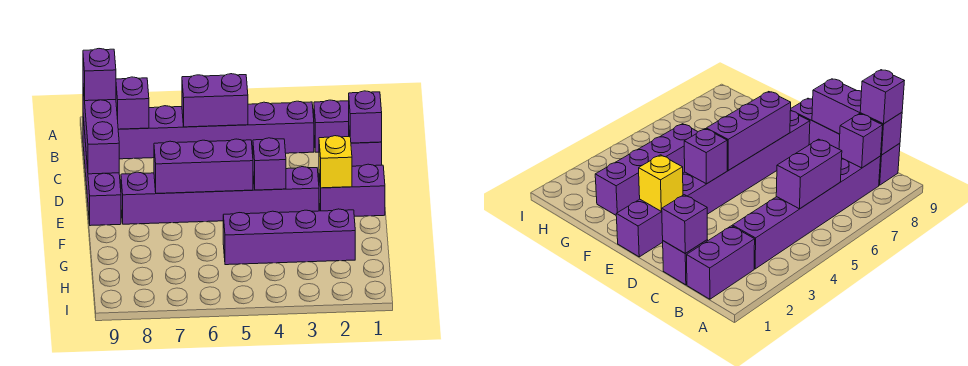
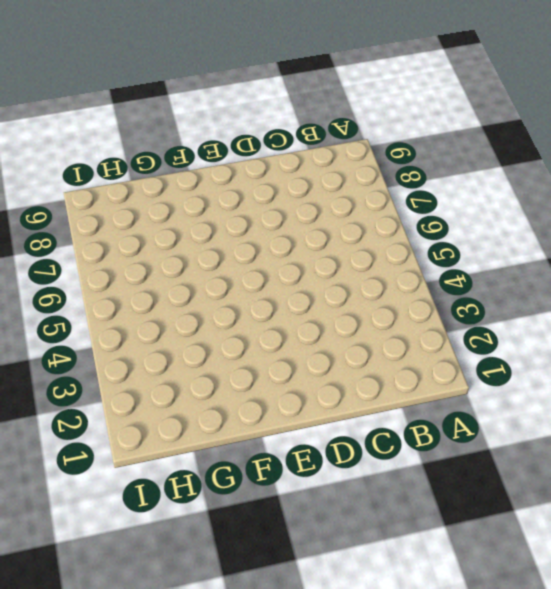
none -> purple brick B1:B2 level 1
none -> purple brick B3:B8 level 1
none -> purple brick B9:E9 level 1

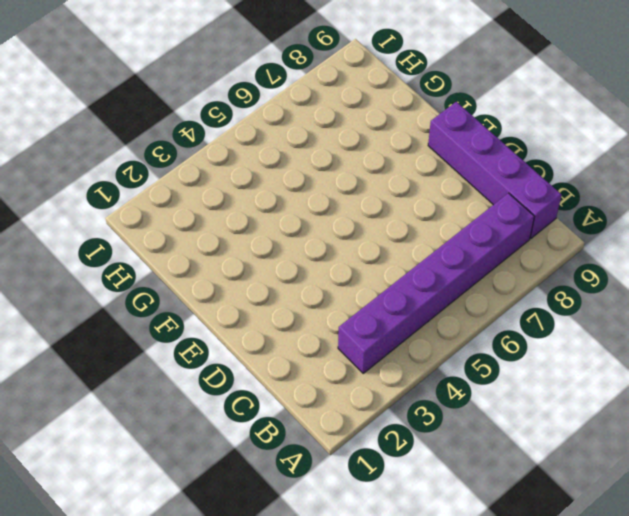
none -> purple brick B1:B2 level 1
none -> purple brick C1 level 1
none -> purple brick E1:E2 level 1

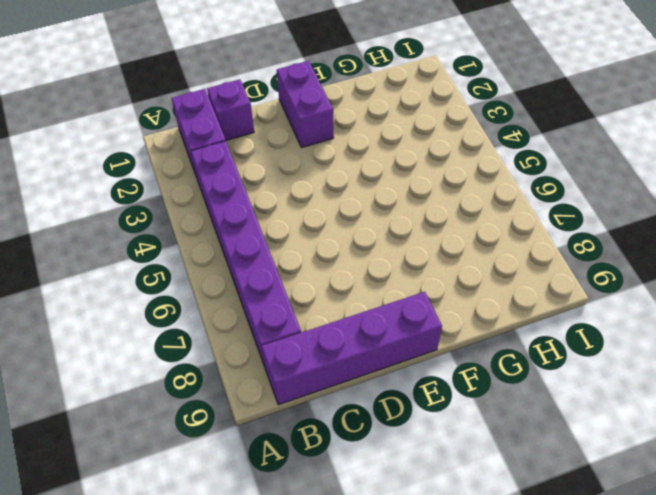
none -> purple brick E3:E8 level 1
none -> purple brick G2:G5 level 1
none -> purple brick B5:B6 level 2

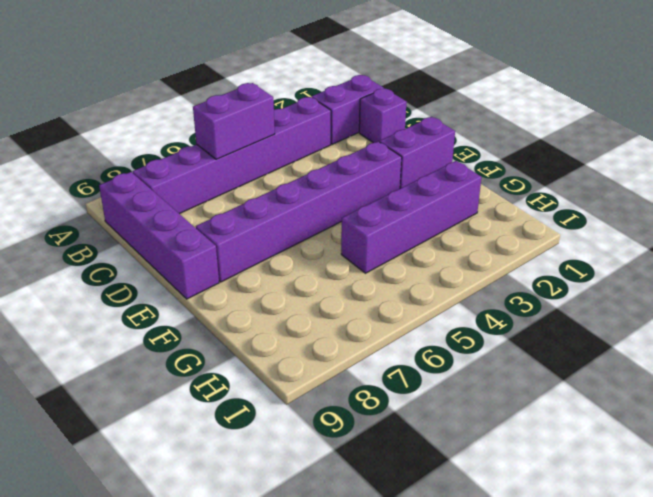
none -> purple brick B8 level 2
none -> purple brick B9:D9 level 2
none -> purple brick C1 level 2

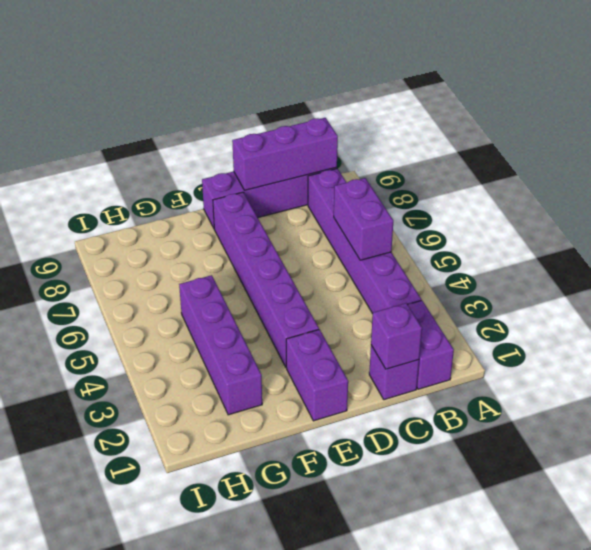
none -> purple brick B8 level 2
none -> yellow brick E2 level 2
none -> purple brick E4 level 2

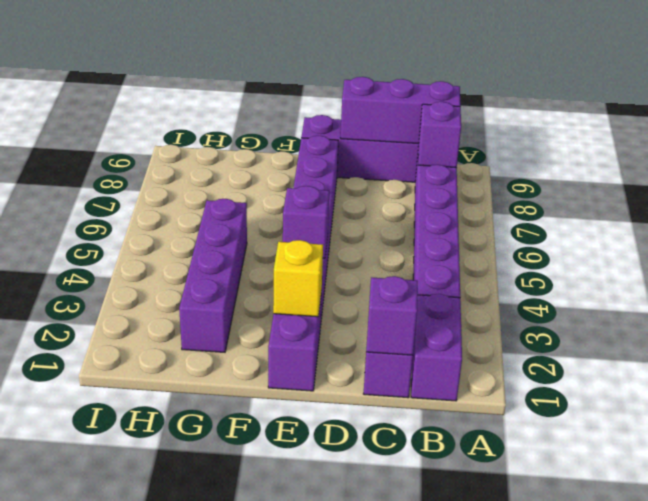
none -> purple brick B5:B6 level 2
none -> purple brick E5:E7 level 2
none -> purple brick B9 level 3

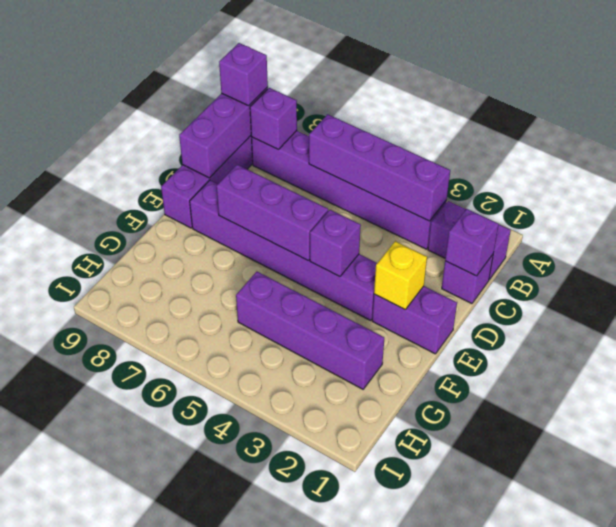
purple brick B3:B6 level 2 -> purple brick B5:B6 level 2

